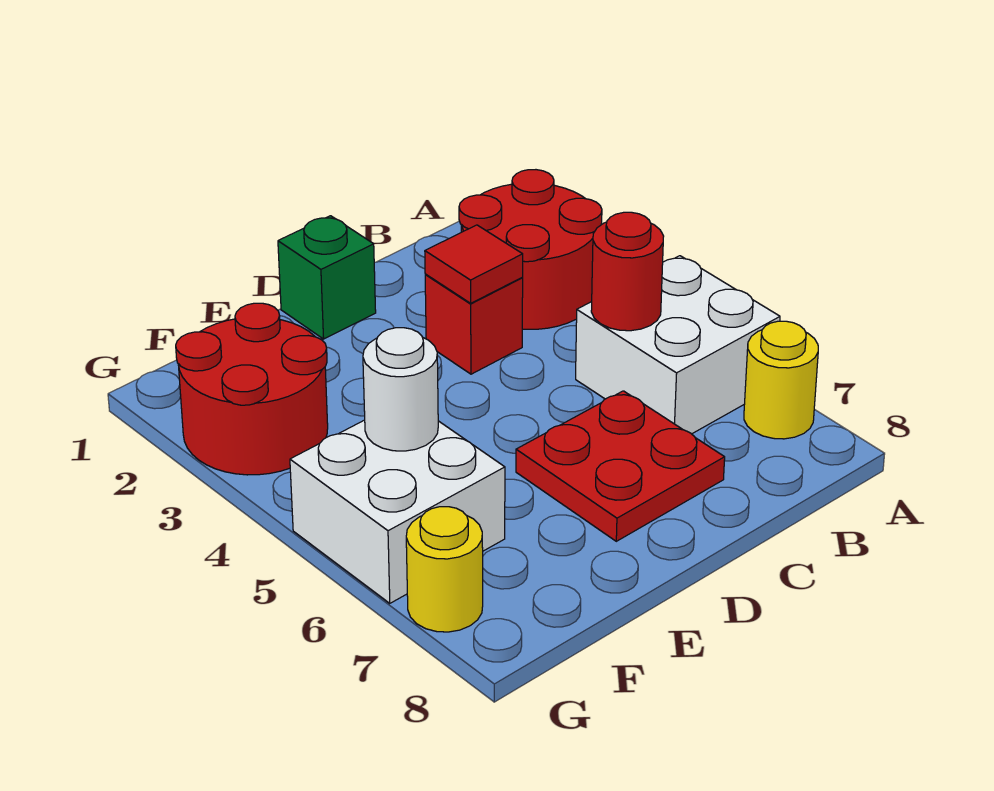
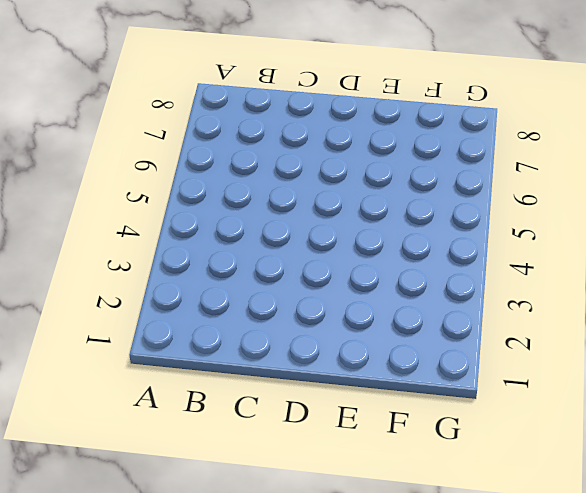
none -> red round brick A2:B3 level 1
none -> white brick A5:B6 level 1
none -> yellow round brick A7 level 1

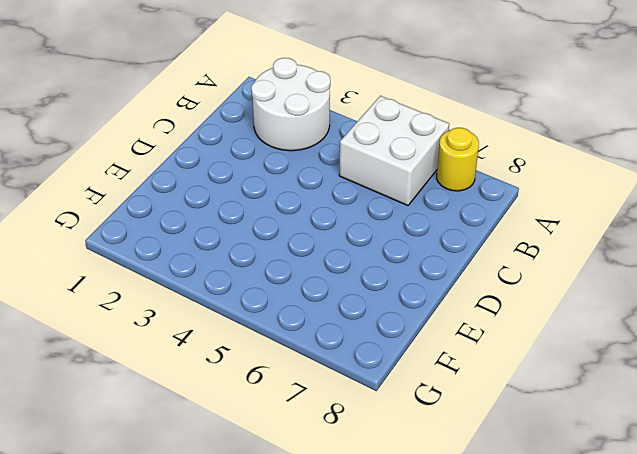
white round brick A2:B3 level 1 -> red round brick A2:B3 level 1
none -> red brick C3 level 1
none -> red plate C6:D7 level 1
none -> green brick D1 level 1

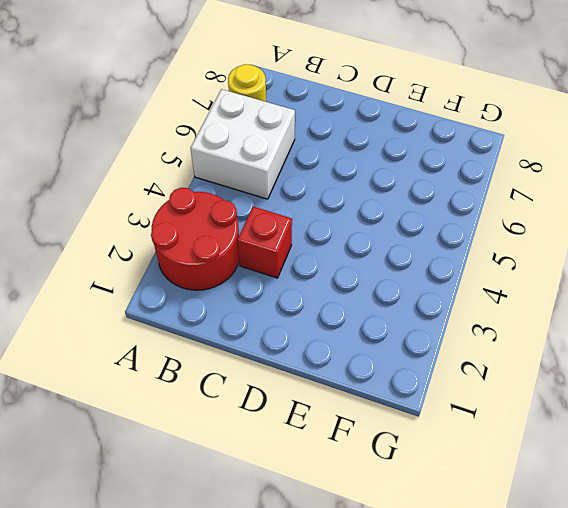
none -> red plate C6:D7 level 1
none -> green brick D1 level 1
none -> red round brick F2:G3 level 1

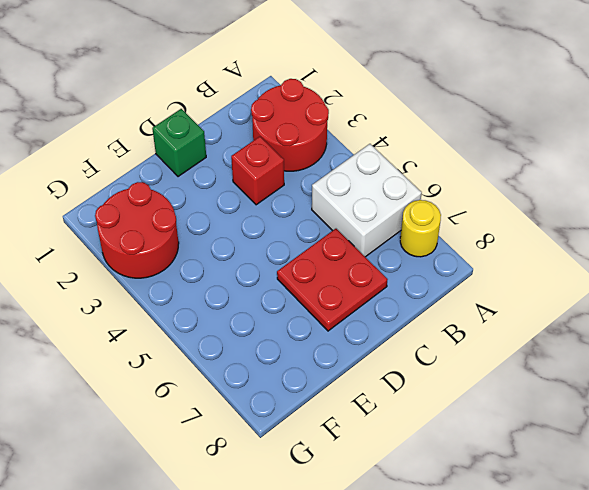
none -> white brick F5:G6 level 1
none -> yellow round brick G7 level 1
none -> red round brick B5 level 2

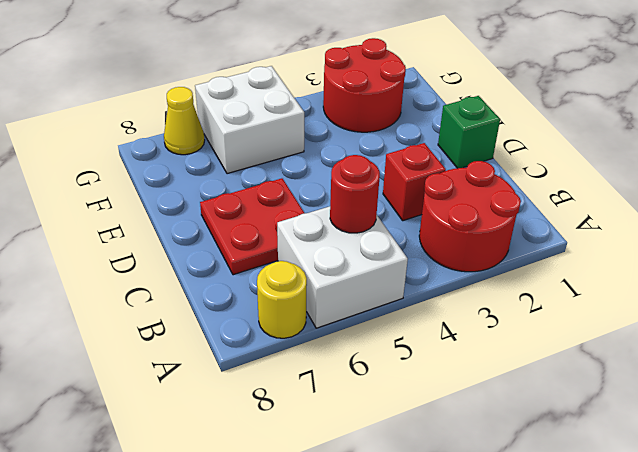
yellow cone G7 level 1 -> yellow round brick G7 level 1
none -> red tile C3 level 2
none -> white round brick F5 level 2

